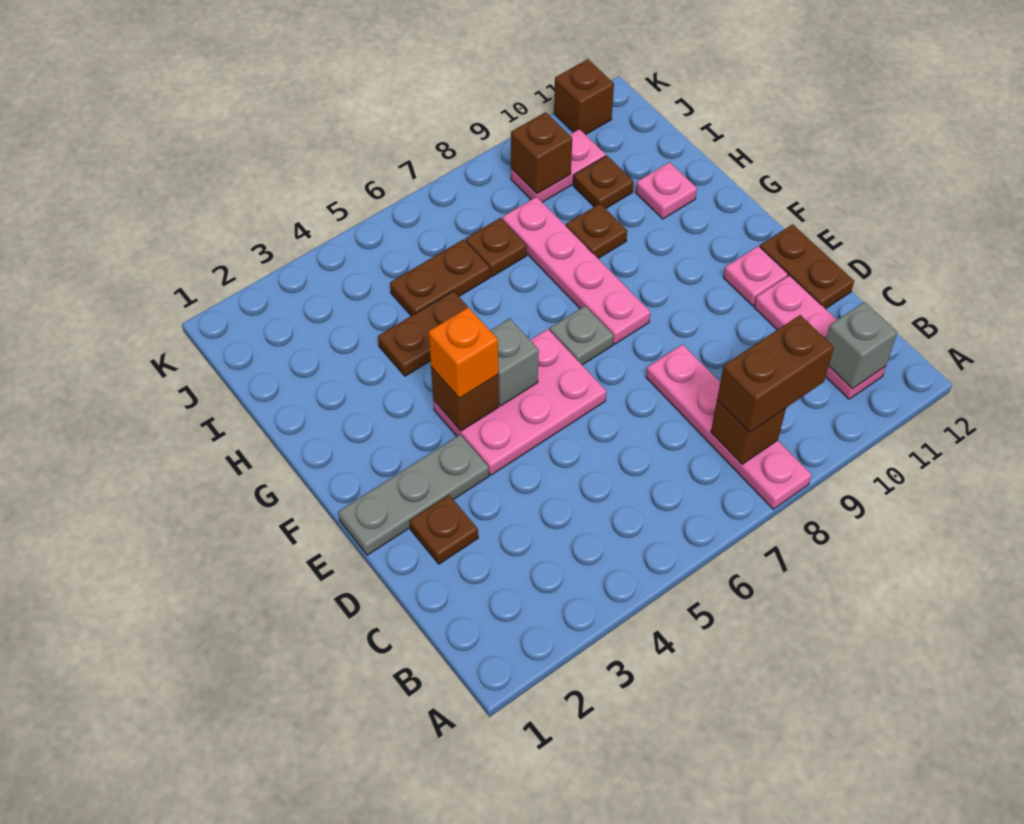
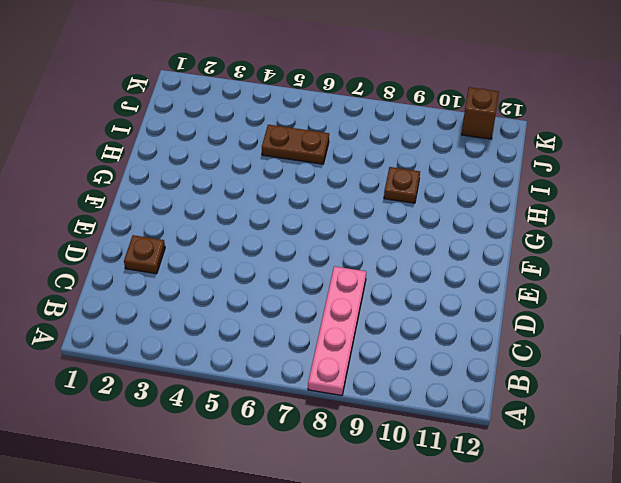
none -> pink plate B11:D11 level 1
none -> brown plate D12:E12 level 1
none -> grey plate E1:E3 level 1

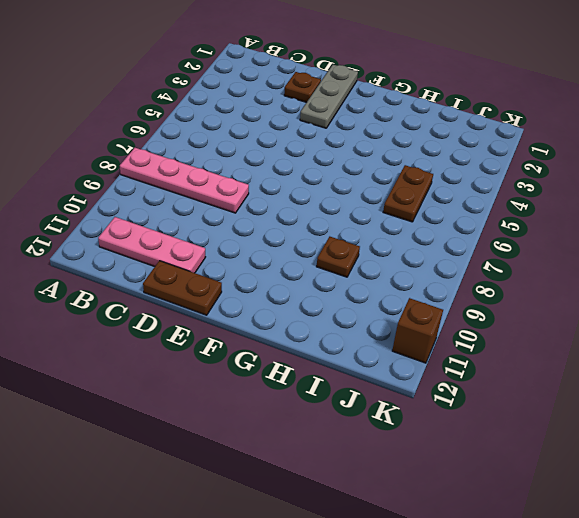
none -> pink plate E4:F6 level 1
none -> pink plate E11 level 1
none -> grey plate F7 level 1

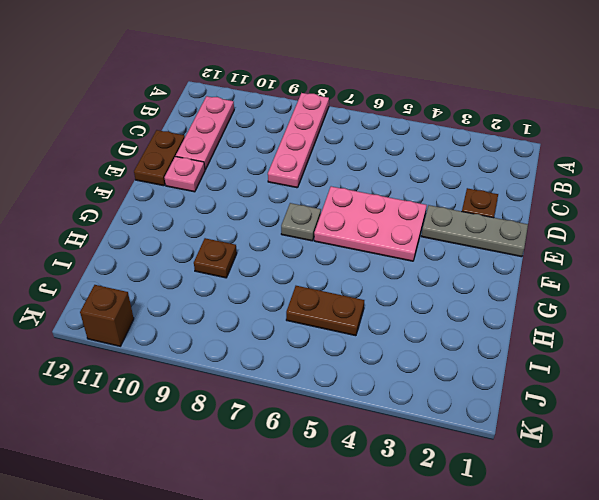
none -> pink plate F8:I8 level 1
none -> brown plate H4:H5 level 1
none -> pink plate H11 level 1

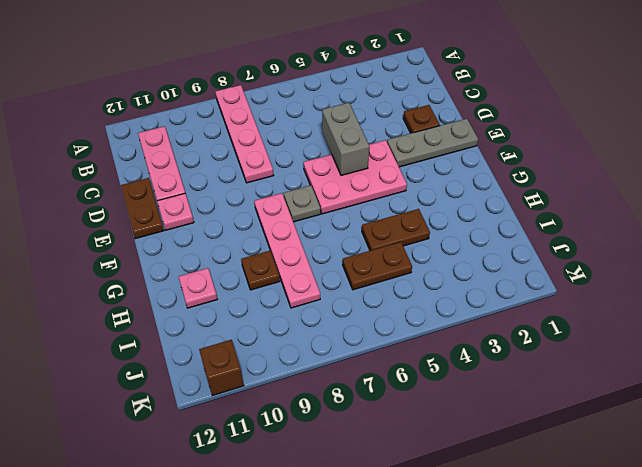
grey brick D5:E5 level 2 -> none
none -> brown plate I7 level 1
none -> brown plate I10 level 1
none -> pink plate J9:J10 level 1

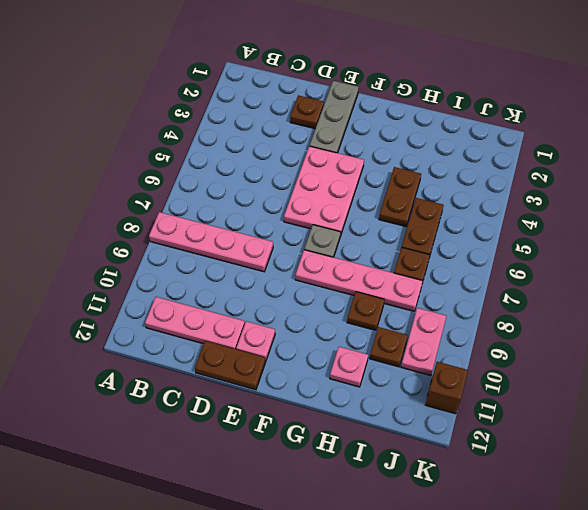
none -> brown brick B8 level 2
none -> grey brick B11 level 2
none -> brown brick F4 level 2

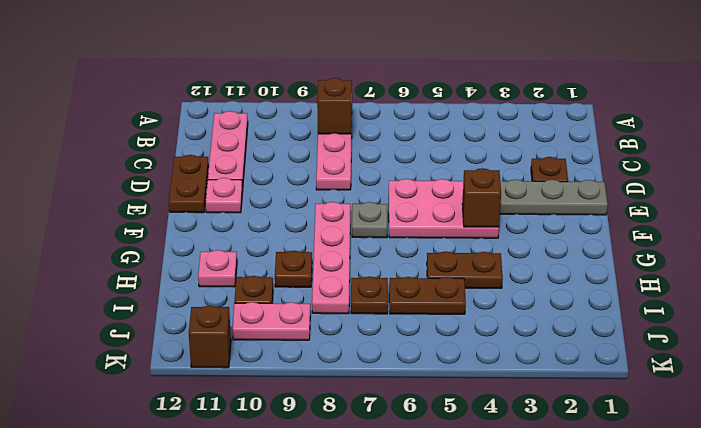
none -> grey brick B11 level 2
none -> grey brick F5 level 2
none -> brown brick J9 level 2

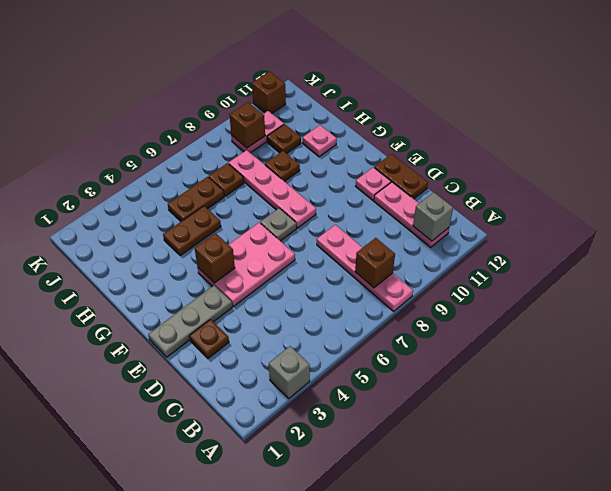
grey brick A3 level 1 -> grey brick F5 level 2
none -> brown brick B8:B9 level 3
none -> orange brick F4 level 3

